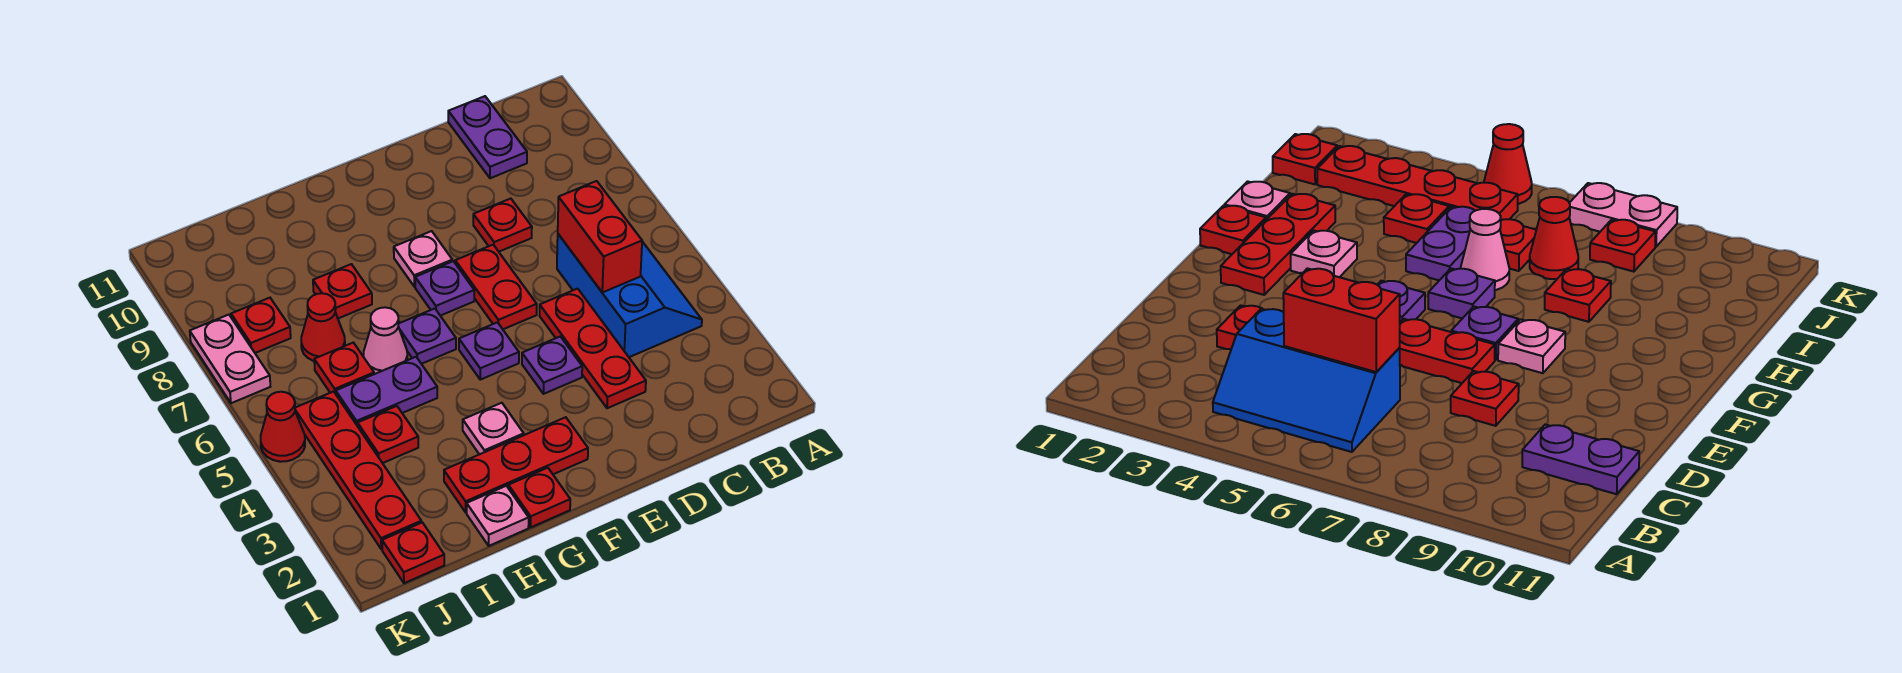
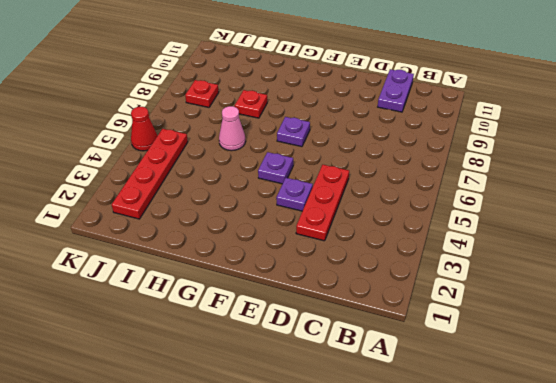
none -> blue slope B4:C6 level 1 top C
none -> red plate D8 level 1
none -> red plate E6:E7 level 1

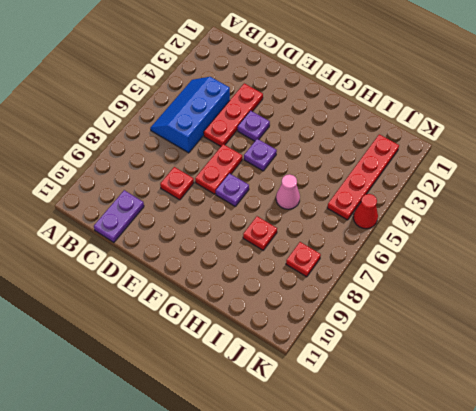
none -> red plate F2:H2 level 1
none -> pink plate F8 level 1
none -> red plate G1 level 1

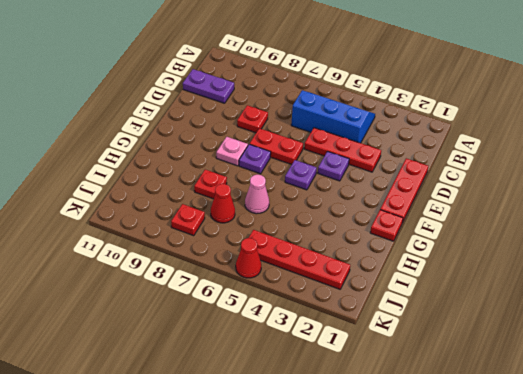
red plate D1:F1 level 1 -> red plate F2:H2 level 1
none -> pink plate G3 level 1
none -> purple plate G6 level 1
none -> pink plate H1 level 1

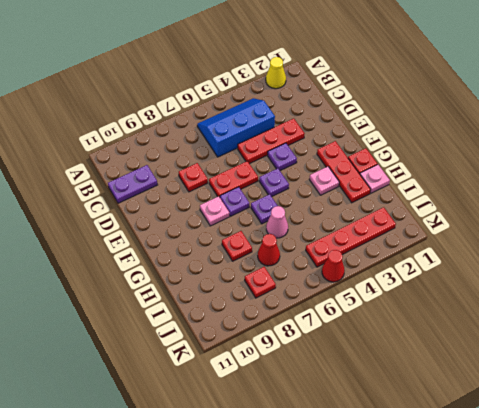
yellow cone A2 level 1 -> none
none -> purple plate H5:I5 level 1
none -> red plate I4 level 1
none -> red plate I6 level 1

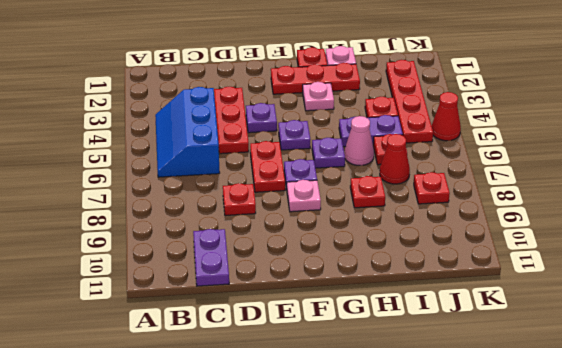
none -> red plate J1 level 1
none -> pink plate K7:K8 level 1
none -> red brick C5:C6 level 2

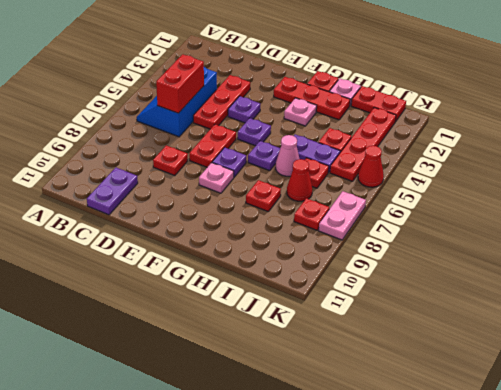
red plate I1:J1 level 1 -> red plate J1 level 1

